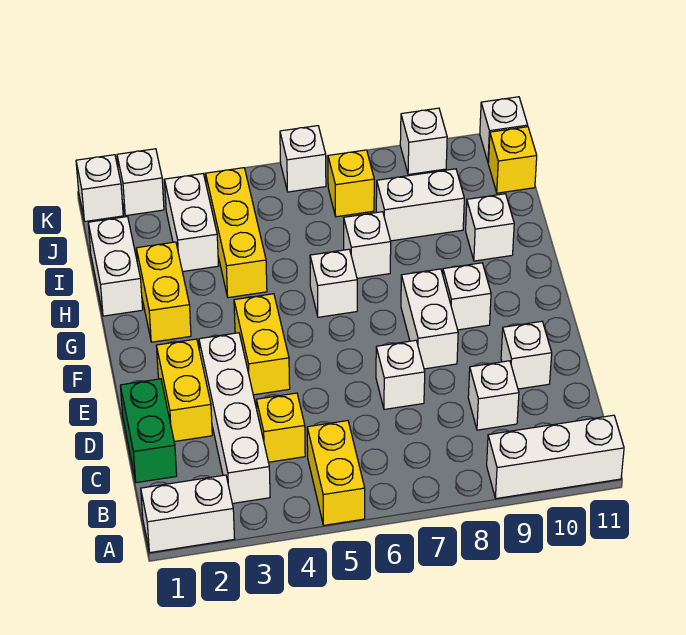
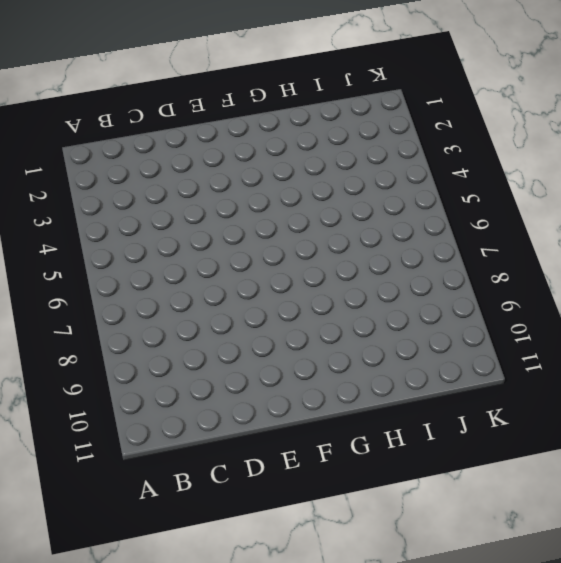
none -> white brick A1:A2 level 1
none -> yellow brick A5:B5 level 1
none -> white brick A9:A11 level 1

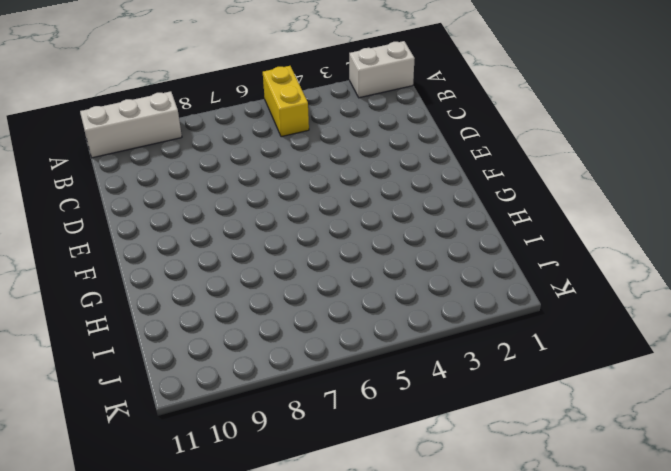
none -> white brick B3:E3 level 1
none -> green brick C1:D1 level 1
none -> yellow brick C4 level 1

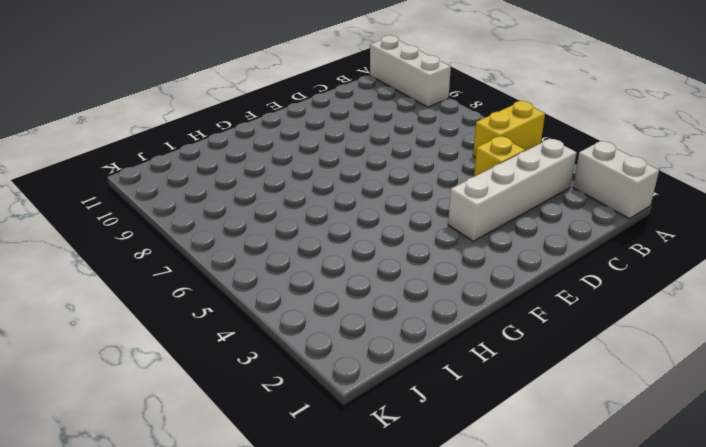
none -> green brick C1:D1 level 1
none -> white brick C9 level 1
none -> yellow brick D2:E2 level 1

